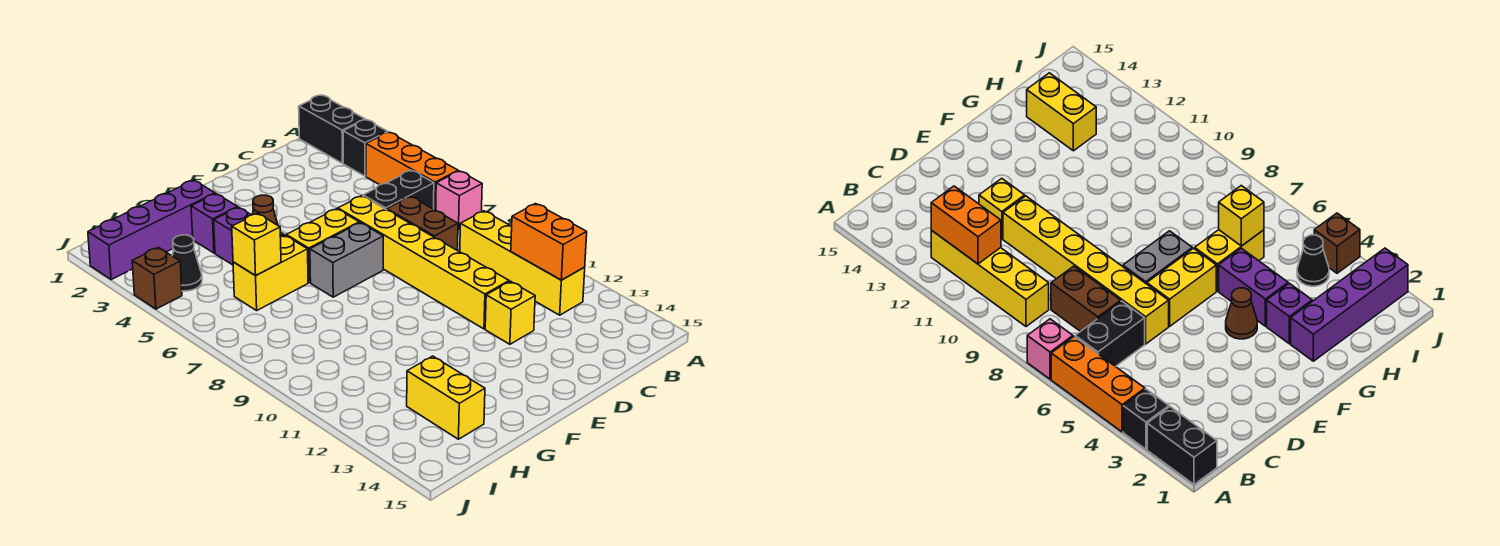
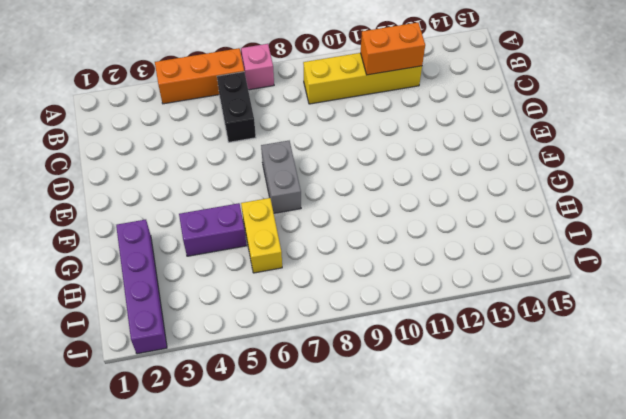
none -> black brick A1:A2 level 1
none -> black brick A3 level 1
none -> brown brick C7:C8 level 1

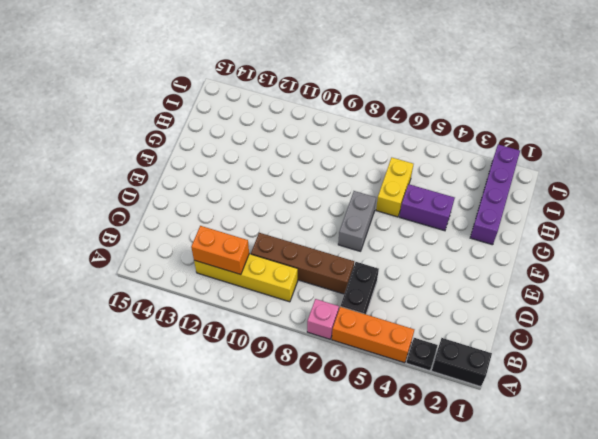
black plate A3 level 1 -> black brick A3 level 1
brown brick C7:C10 level 1 -> brown brick C7:C8 level 1
none -> yellow brick D6:D11 level 1
none -> yellow brick D12 level 1
none -> yellow brick E6:F6 level 1

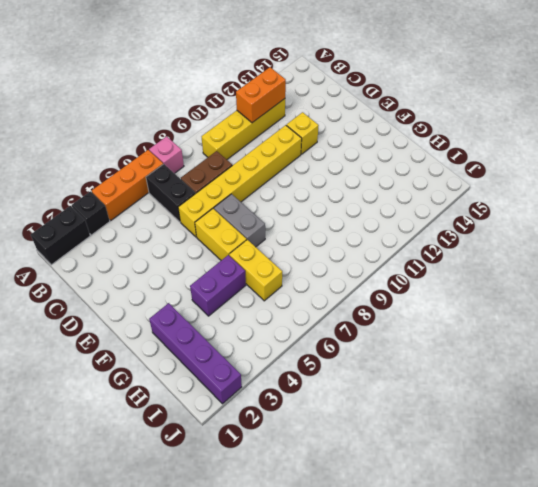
none -> brown cone F4 level 1
none -> purple brick G3 level 1
none -> yellow brick H13:H14 level 1

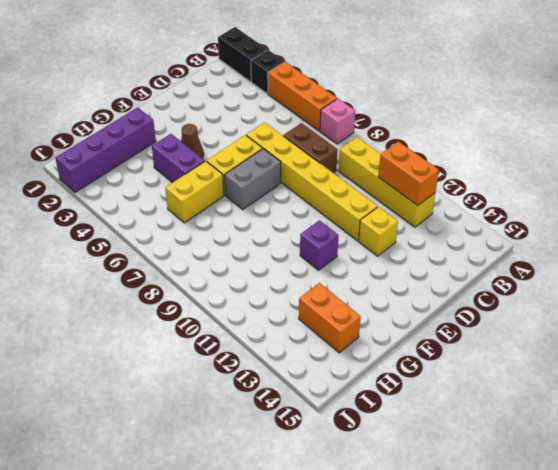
purple brick F11 level 1 -> purple brick G3 level 1
orange brick H13:H14 level 1 -> yellow brick H13:H14 level 1
none -> black brick B6:C6 level 1
none -> black cone I4 level 1
none -> brown brick J4 level 1

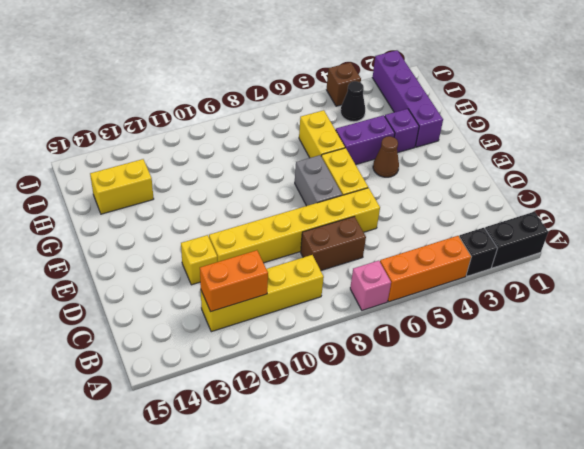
none -> black brick B6:C6 level 1
none -> yellow brick H6 level 2

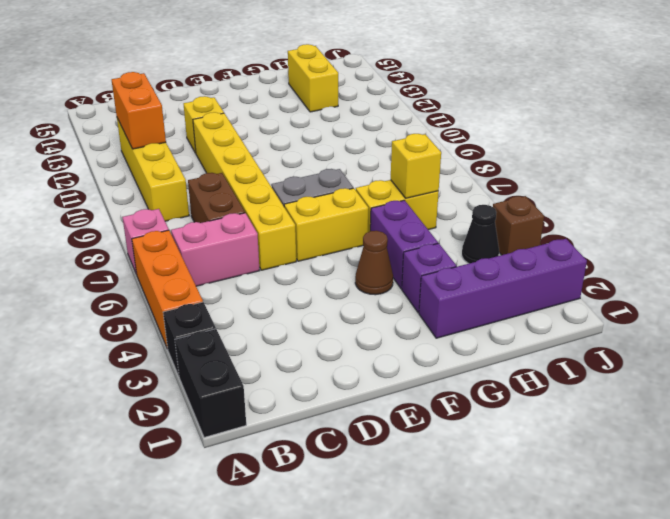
pink brick B6:C6 level 1 -> black brick B6:C6 level 1

